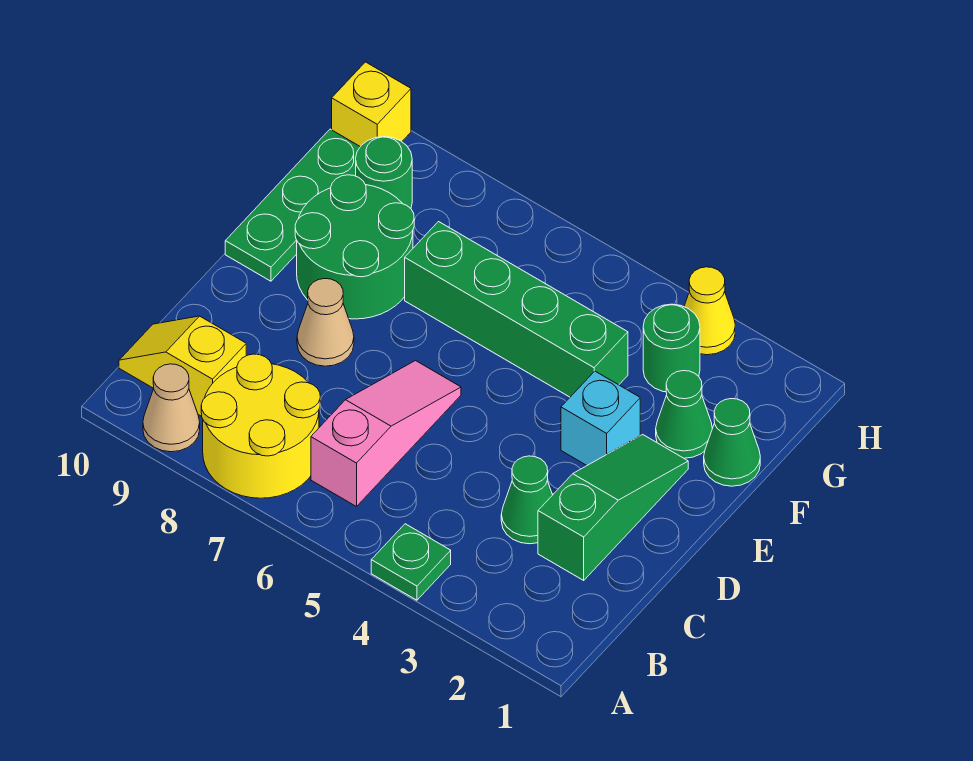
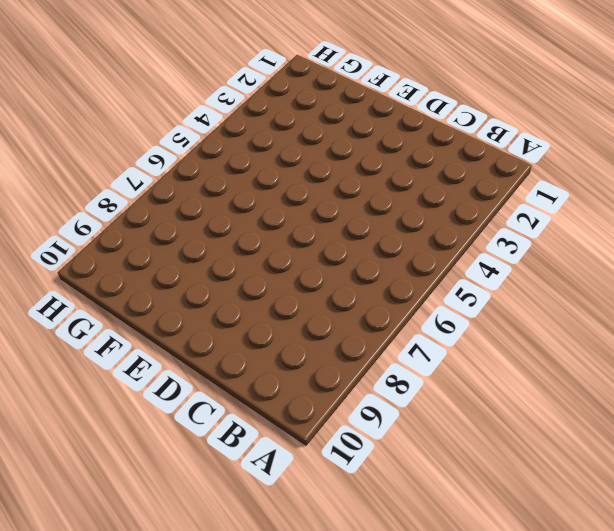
none -> green plate A4 level 1
none -> yellow round brick A7:B8 level 1
none -> tan cone A9 level 1

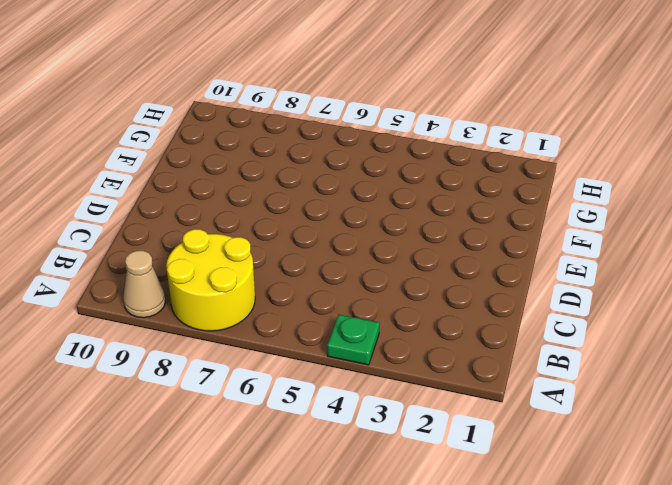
none -> pink slope B6:D6 level 1 top B
none -> yellow slope B9:B10 level 1 top 9
none -> green slope C2:E2 level 1 top C

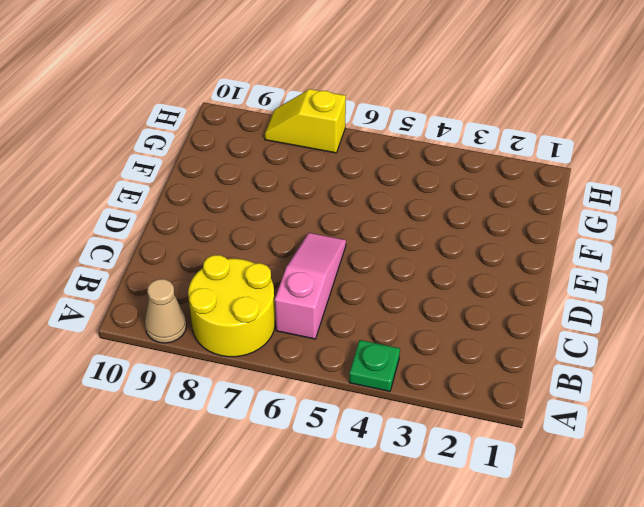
yellow slope H7:H8 level 1 top 7 -> yellow slope B9:B10 level 1 top 9
none -> green slope C2:E2 level 1 top C
none -> green cone C3 level 1
none -> tan cone D8 level 1

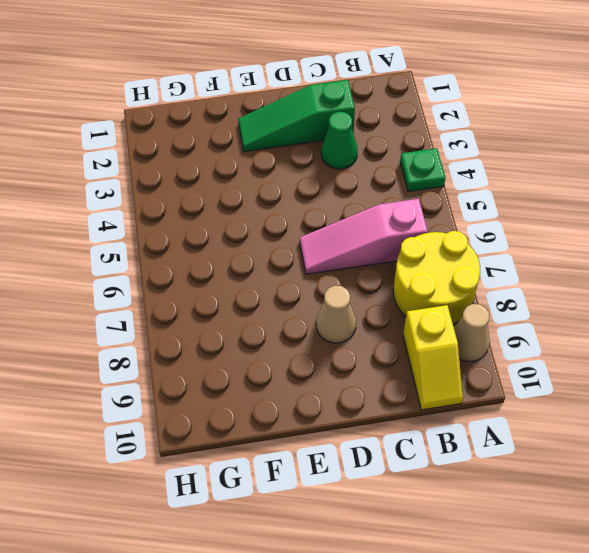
none -> cyan brick E3 level 1
none -> green round brick E8:F9 level 1
none -> green plate E10:G10 level 1

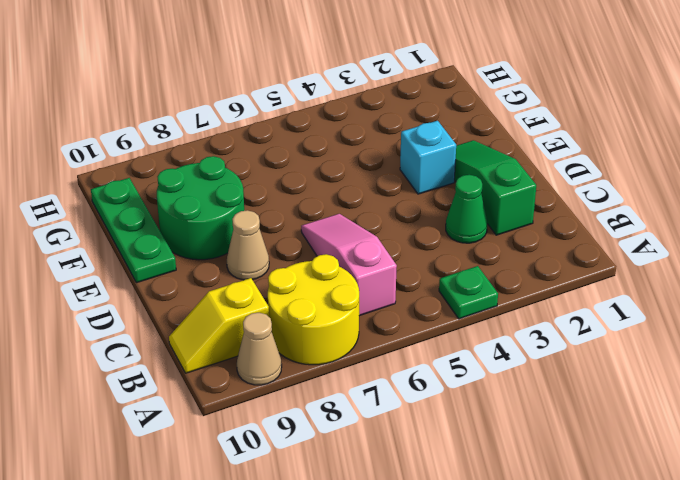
none -> green cone F1 level 1
none -> green cone F2 level 1
none -> green brick F4:F7 level 1

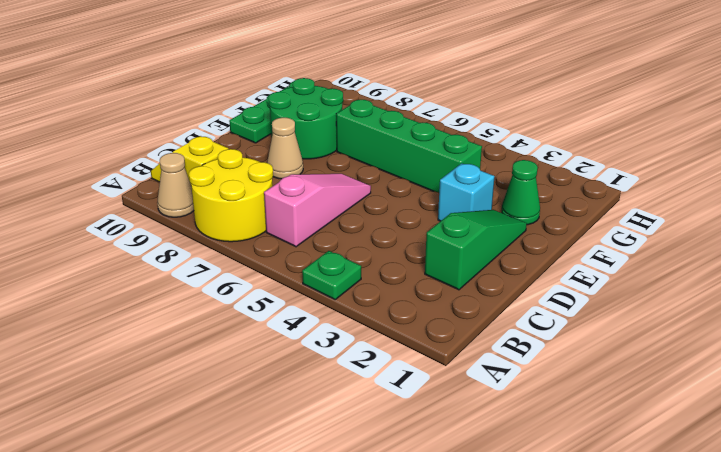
none -> green cone C3 level 1
none -> green cone F1 level 1
none -> green round brick G3 level 1

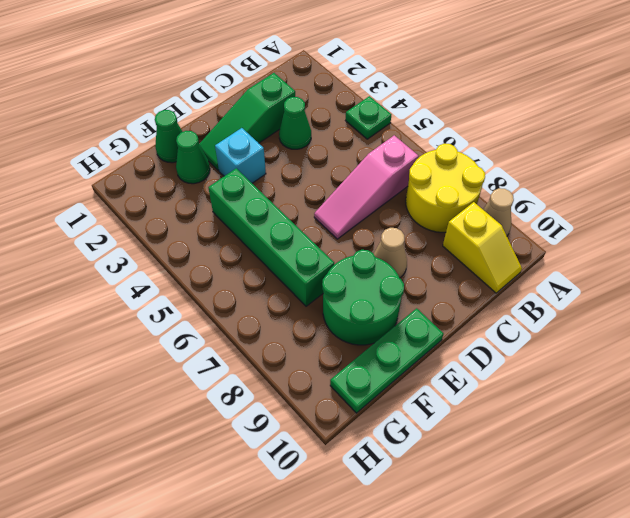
none -> green round brick G3 level 1
none -> green round brick G9 level 1
none -> yellow cone H3 level 1

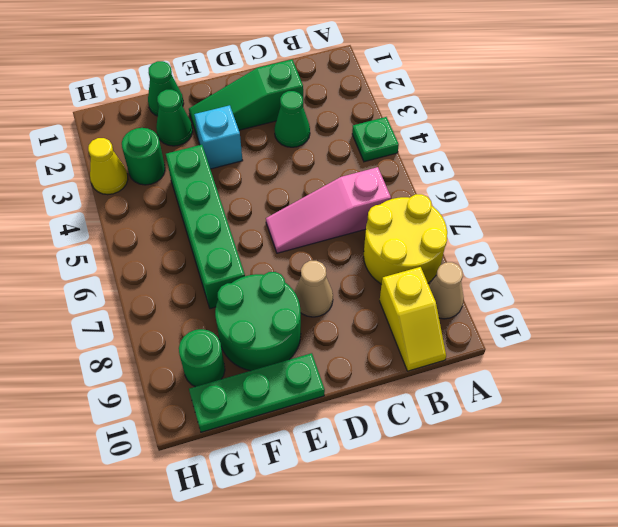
none -> yellow brick H10 level 1

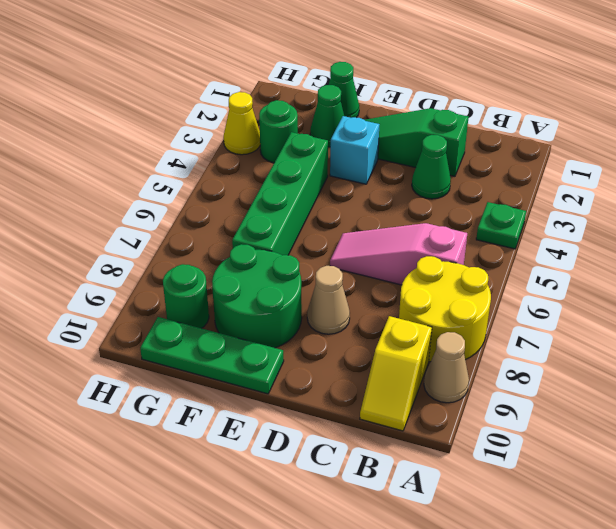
none -> yellow brick H10 level 1

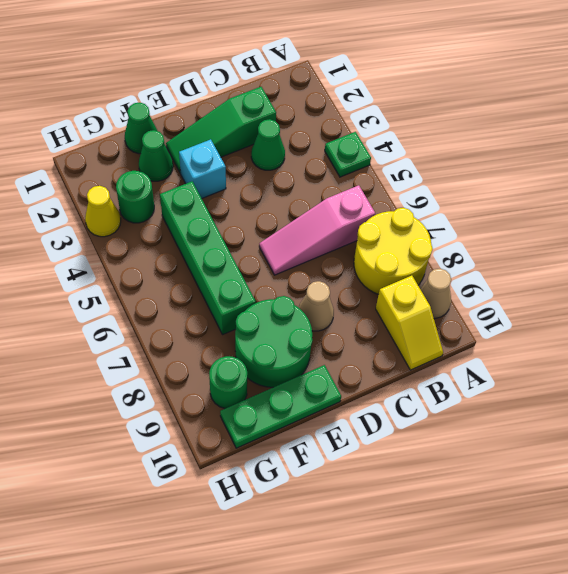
none -> yellow brick H10 level 1

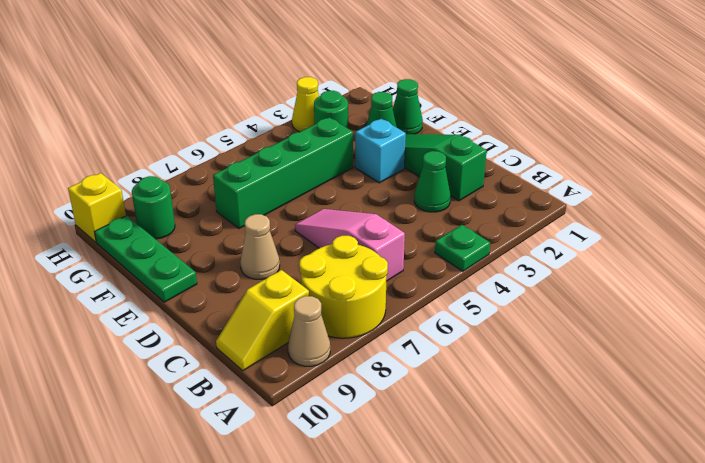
none -> green round brick E8:F9 level 1

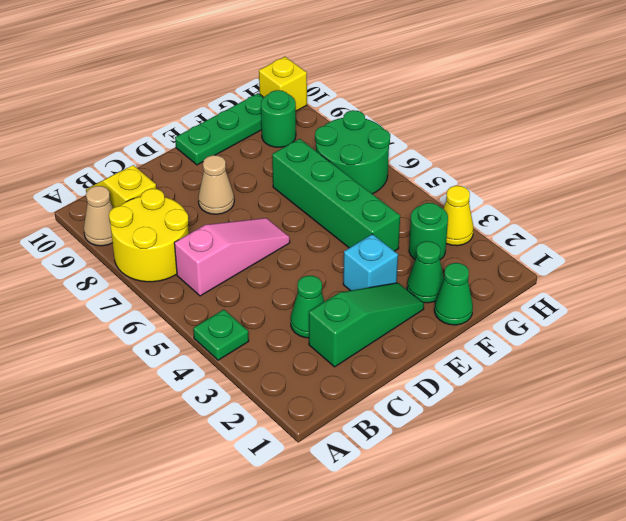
green round brick G6:H7 level 1 -> green round brick E8:F9 level 1

